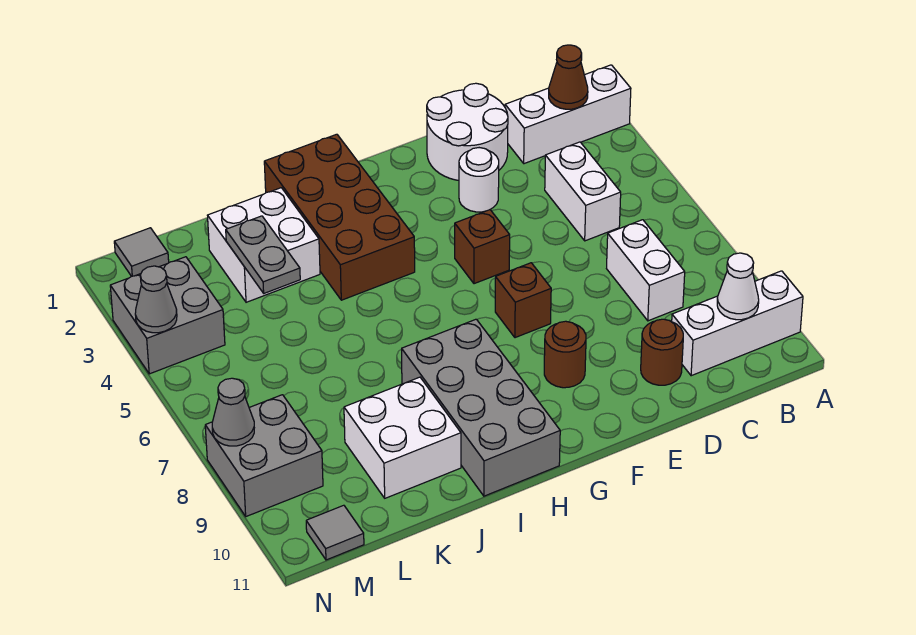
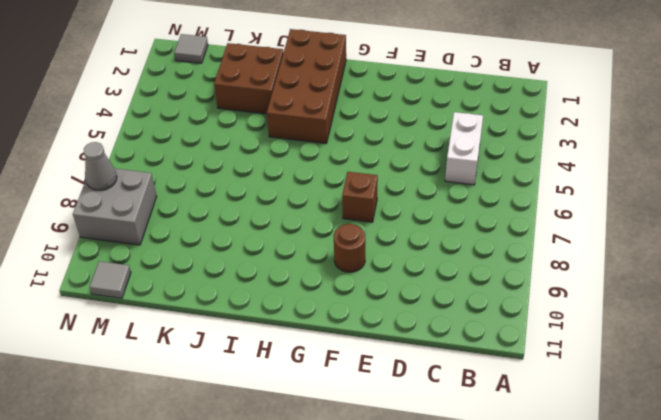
brown brick J2:K3 level 1 -> white brick J2:K3 level 1
none -> white brick A2:C2 level 1
none -> white brick A10:C10 level 1
none -> white brick C7:C8 level 1

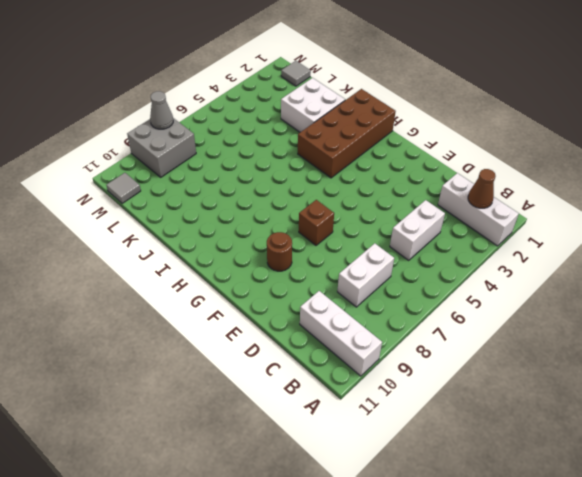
none -> white round brick D1:E2 level 1
none -> brown round brick D10 level 1
none -> white round brick E3 level 1

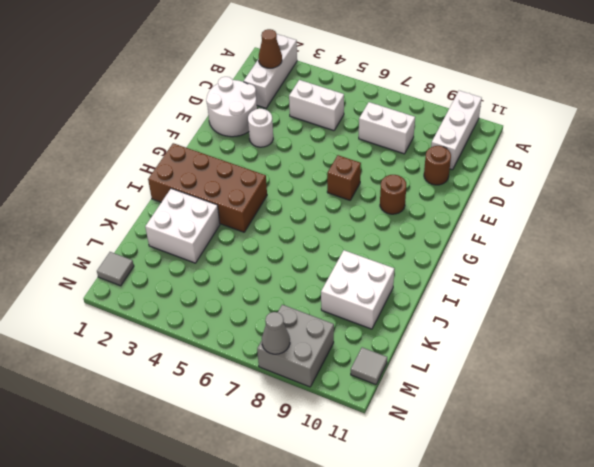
none -> brown brick F5 level 1
none -> grey brick H8:I11 level 1
none -> grey brick M3:N4 level 1

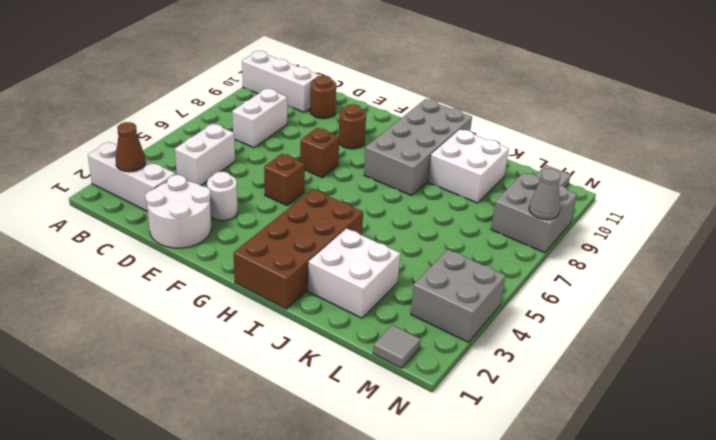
none -> white cone B10 level 2
none -> grey plate K3:K4 level 2
none -> grey cone N4 level 2

